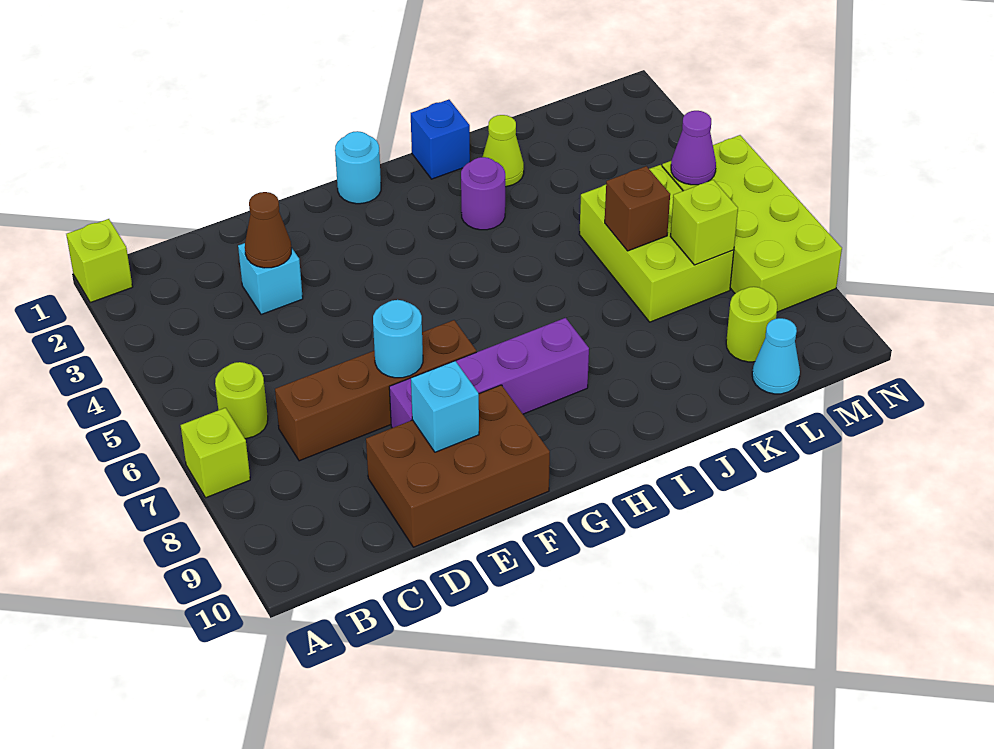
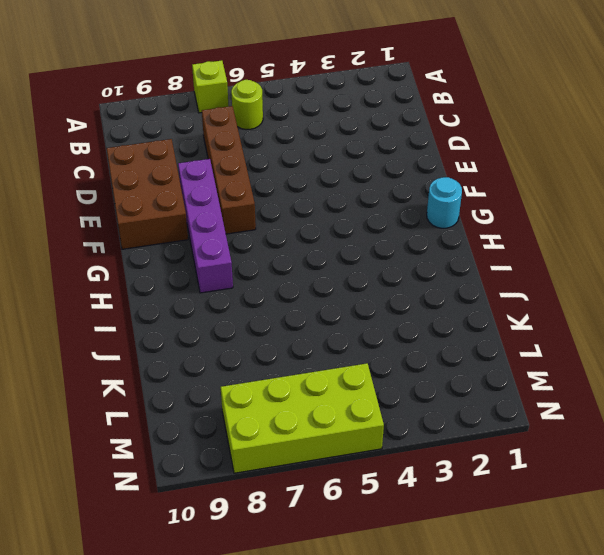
none -> lime brick A1 level 1
none -> cyan brick D3 level 1
none -> blue brick I1 level 1

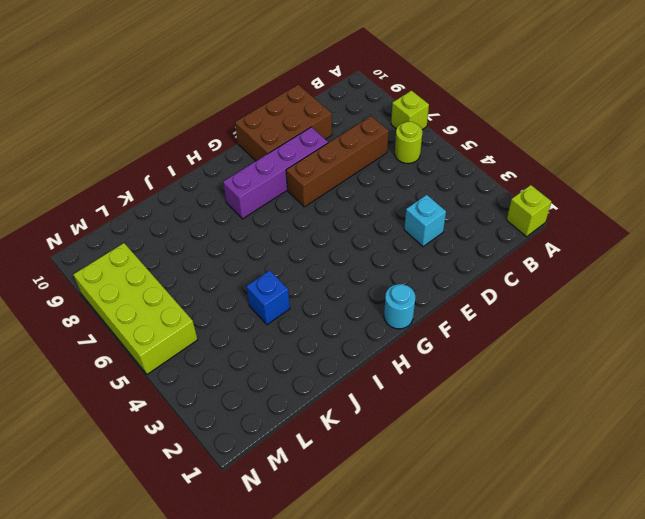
blue brick J4 level 1 -> blue brick I1 level 1
none -> purple round brick I3 level 1
none -> lime cone J2 level 1
none -> lime brick K5:L7 level 1

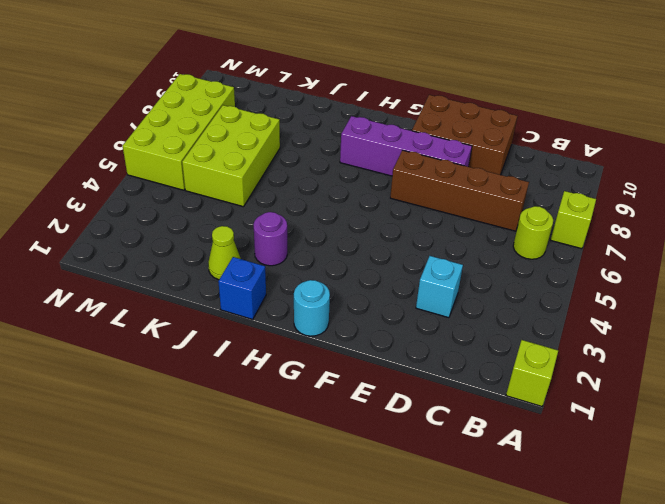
none -> lime round brick L9 level 1
none -> cyan cone L10 level 1
none -> brown cone D3 level 2

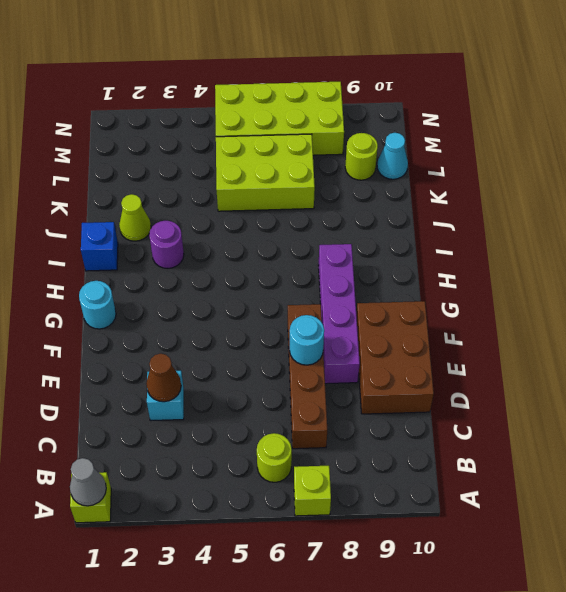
grey cone A1 level 2 -> none
none -> cyan brick E9 level 2
none -> brown brick K6 level 2
none -> lime brick L7 level 2

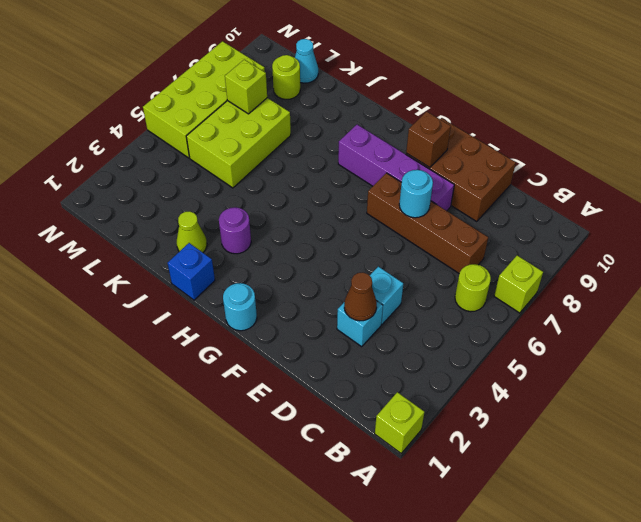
cyan brick D4 level 1 -> cyan brick E9 level 2
brown brick F9 level 2 -> brown brick K6 level 2
none -> purple cone M5 level 2

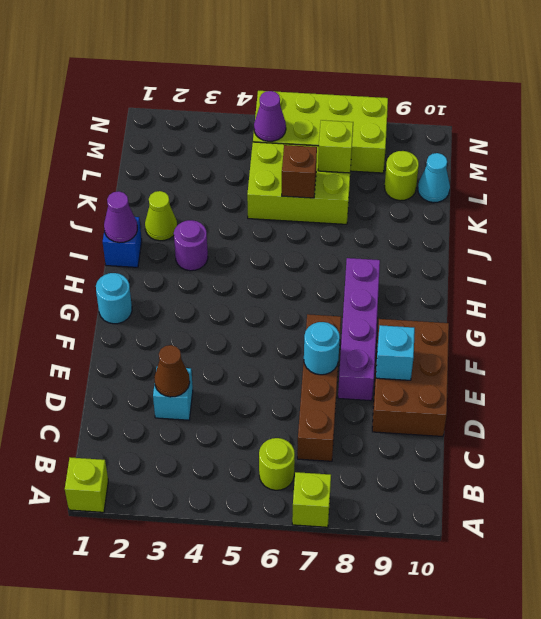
purple cone I1 level 2 -> none

